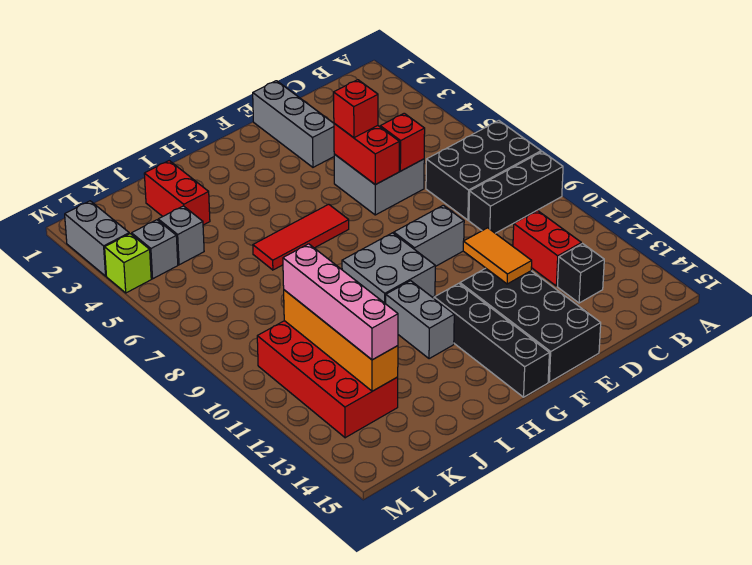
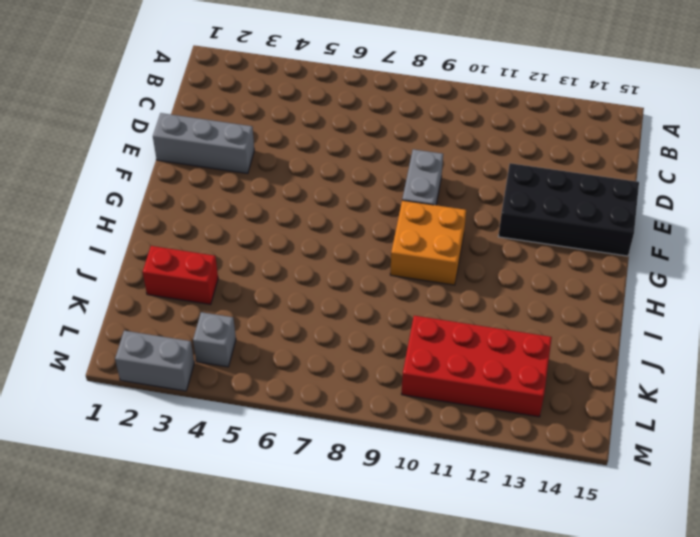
orange brick G9:H10 level 1 -> grey brick G9:H10 level 1
none -> black brick A7:C8 level 1
none -> black brick A9:C9 level 1
none -> red brick C11:C12 level 1

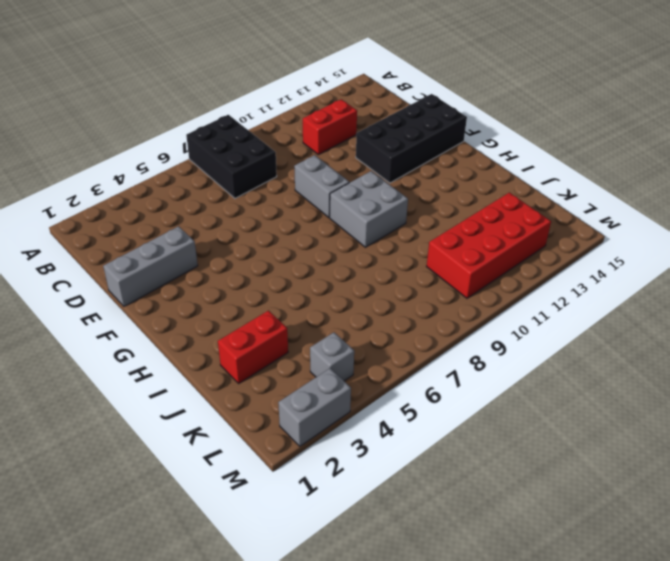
none -> black brick A9:C9 level 1
none -> black brick C13 level 1
none -> grey brick D5:E6 level 1

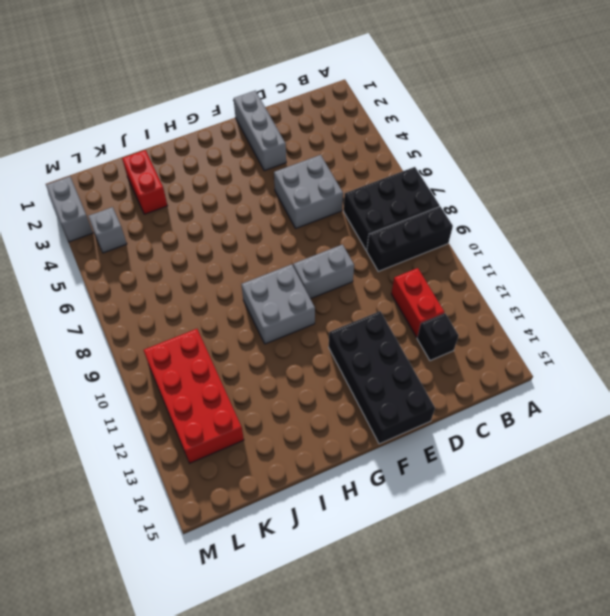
none -> red tile G6:I6 level 1
none -> black brick G12:G15 level 1
none -> grey brick H11:H12 level 1

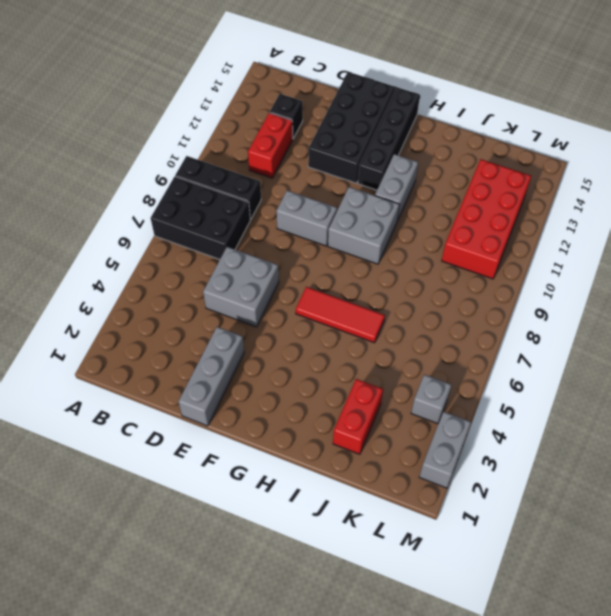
none -> grey brick K4 level 1
none -> lime brick M4 level 1
none -> red brick D6 level 2

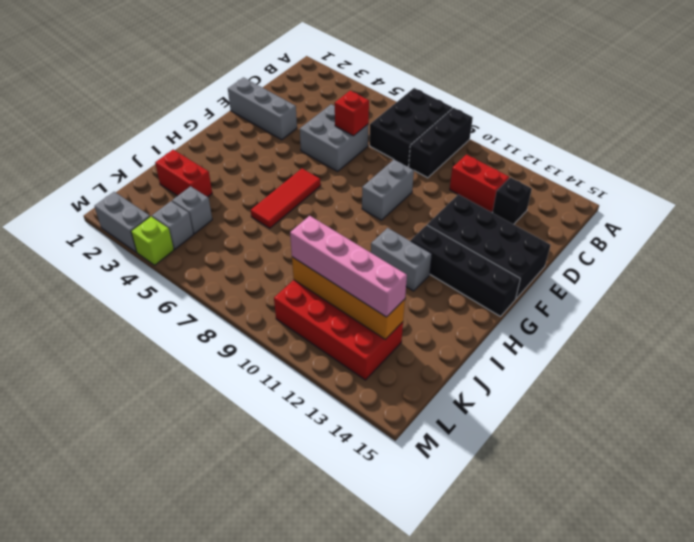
none -> grey brick G9:H10 level 1
none -> red brick E5:E6 level 2
none -> orange tile E11:E12 level 2

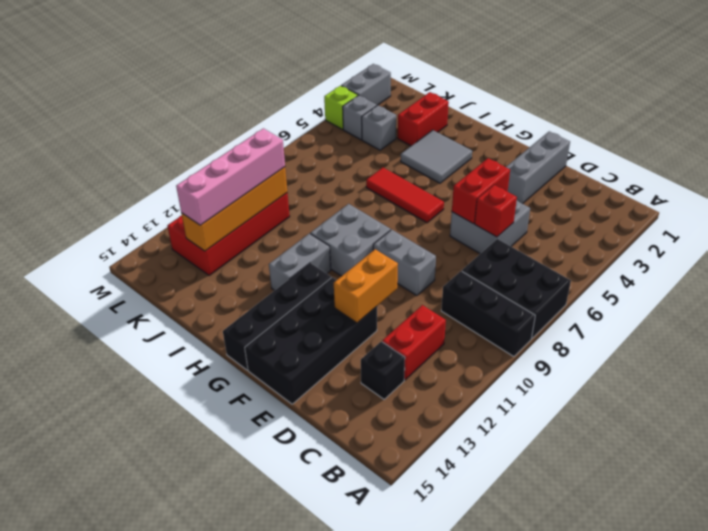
orange brick E11:E12 level 2 -> orange tile E11:E12 level 2
grey tile H3:I4 level 1 -> none
none -> red brick E5 level 3

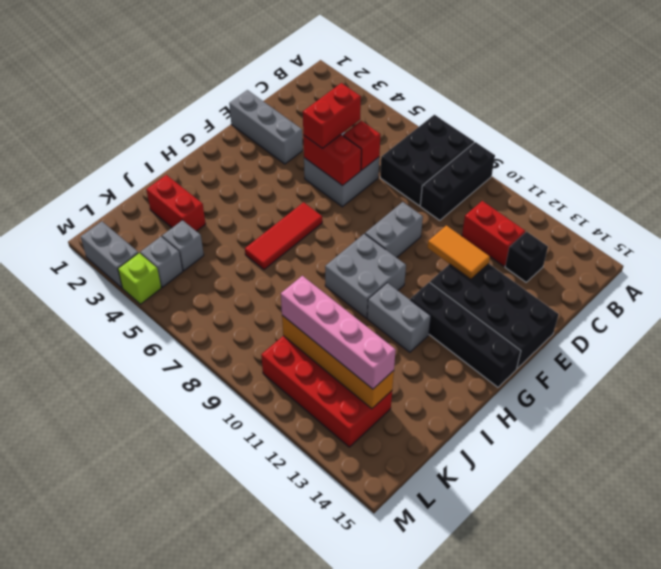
red brick D5:E5 level 3 -> red brick E5 level 3

